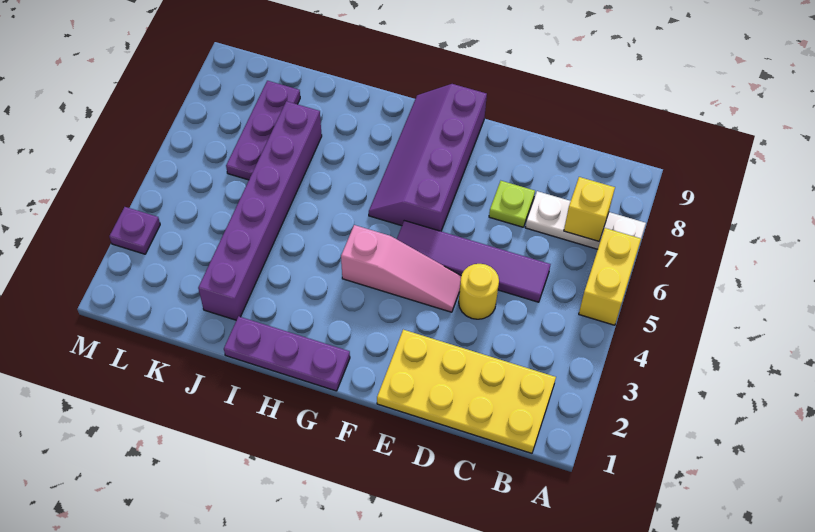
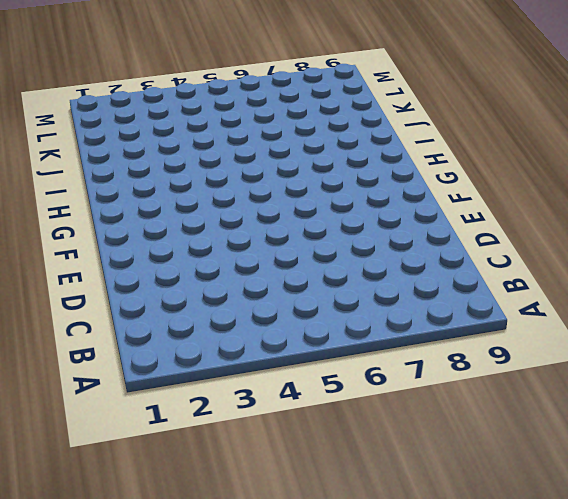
none -> yellow brick A5:A6 level 1
none -> white plate A7:C7 level 1
none -> yellow plate B1:E2 level 1

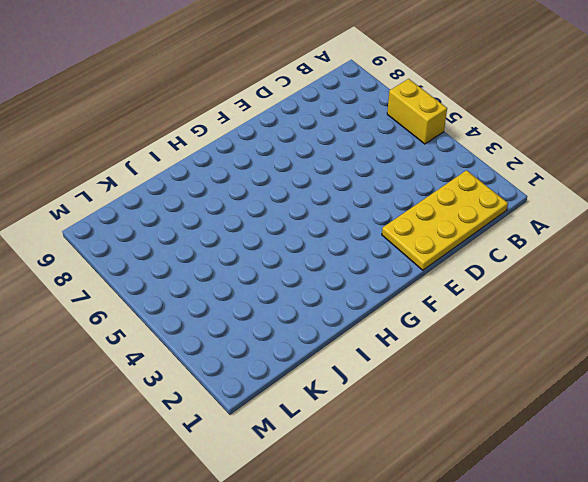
none -> white plate A7:C7 level 1
none -> purple tile C5:F5 level 1
none -> yellow round brick D4 level 1

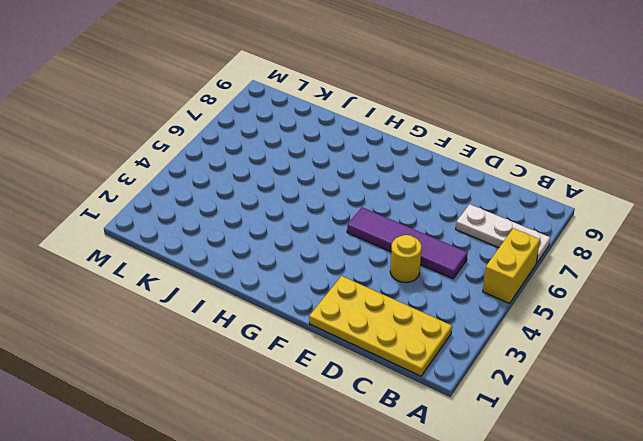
none -> lime plate D7 level 1
none -> pink slope E4:G4 level 1 top G
none -> purple slope F6:G9 level 1 top F

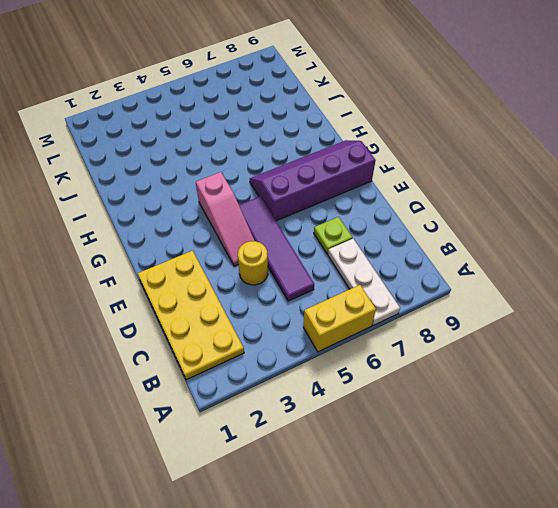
none -> purple plate G1:I1 level 1
none -> purple brick J2:J7 level 1
none -> purple plate K6:K8 level 1

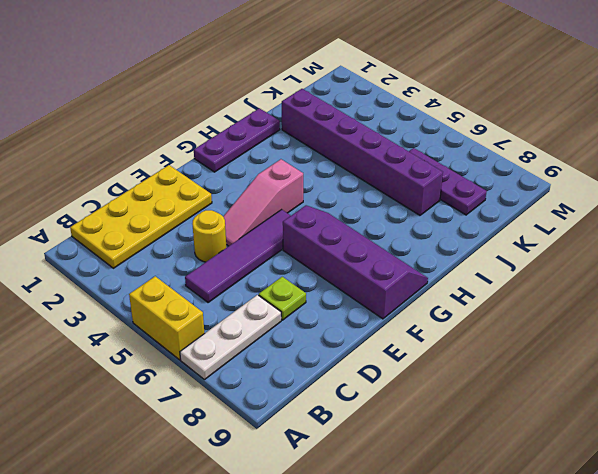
none -> purple plate M3 level 1
none -> yellow brick B7 level 2

